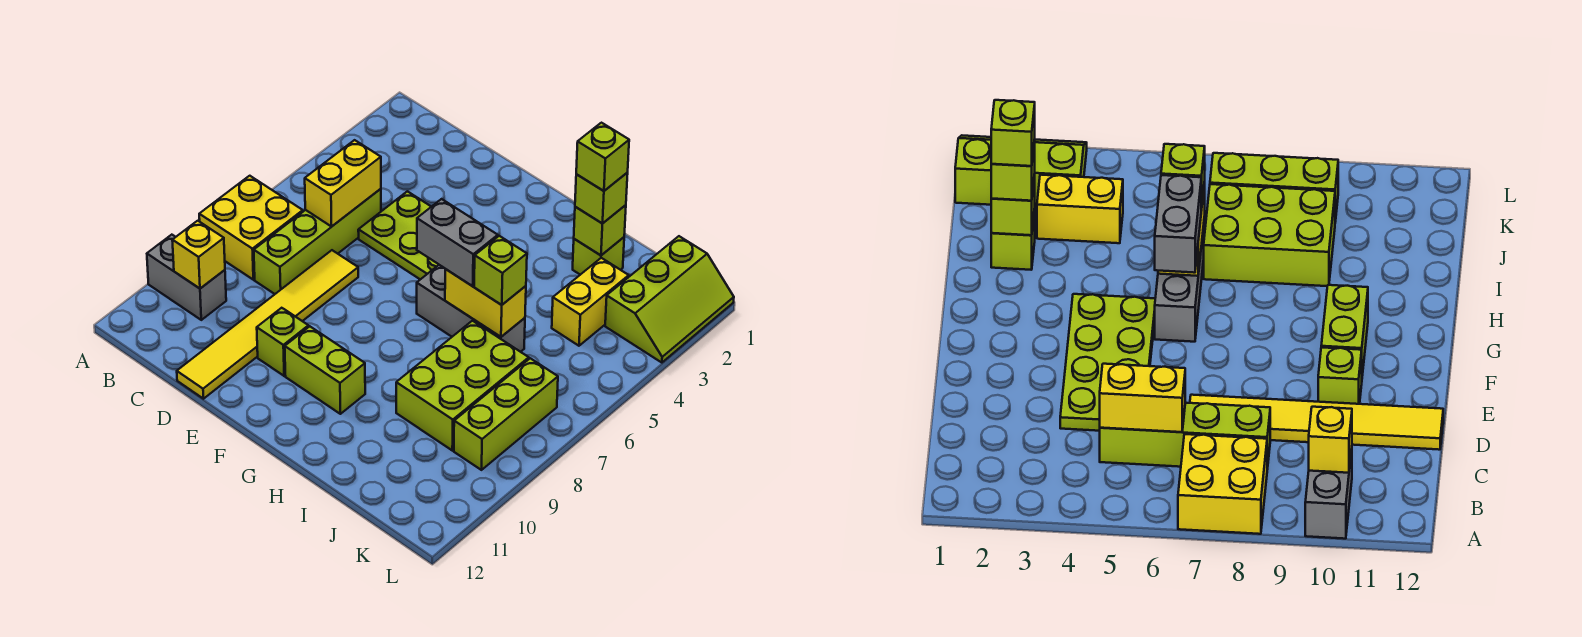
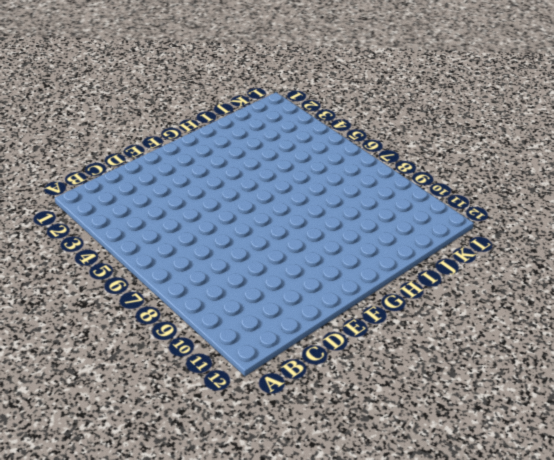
none -> yellow brick A7:B8 level 1
none -> grey brick A10:B10 level 1
none -> lime brick C5:C8 level 1

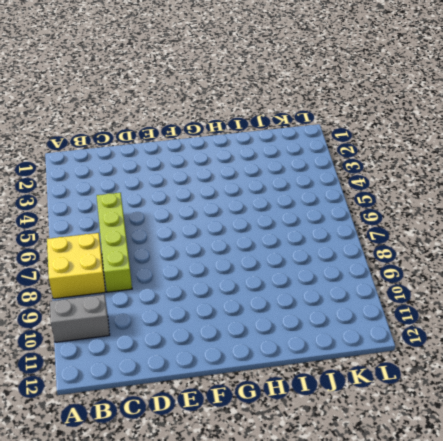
none -> lime plate D4:G5 level 1
none -> yellow tile D7:D12 level 1
none -> lime brick E10 level 1

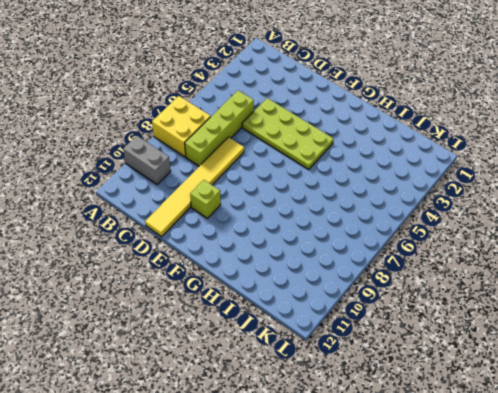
none -> lime brick F10:G10 level 1
none -> grey brick G6:I6 level 1
none -> lime brick I2 level 1

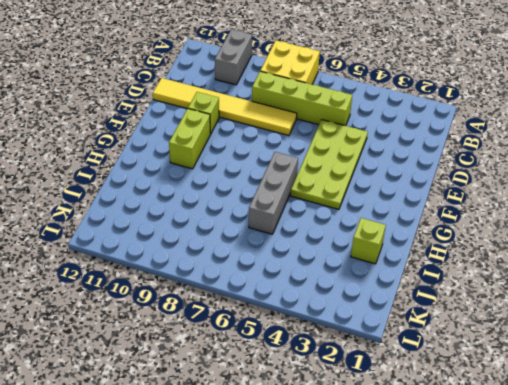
none -> lime brick I7:J9 level 1
none -> yellow brick J3:J4 level 1
none -> lime slope K1:L3 level 1 top K

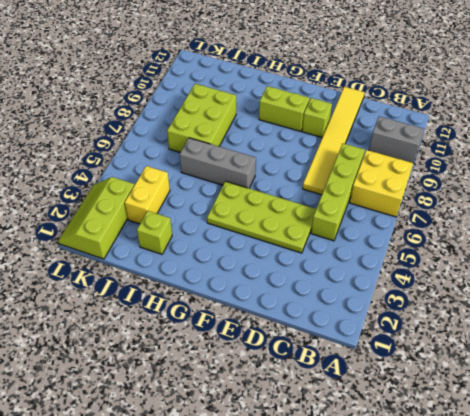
none -> lime brick K7:K9 level 1
none -> yellow brick B10 level 2
none -> yellow brick C5:C6 level 2

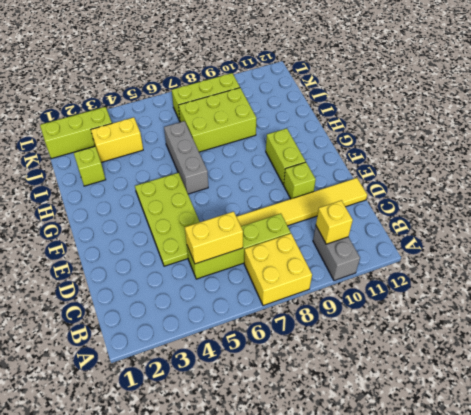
none -> yellow brick H6:I6 level 2
none -> lime brick I2 level 2
none -> grey brick G6:H6 level 3

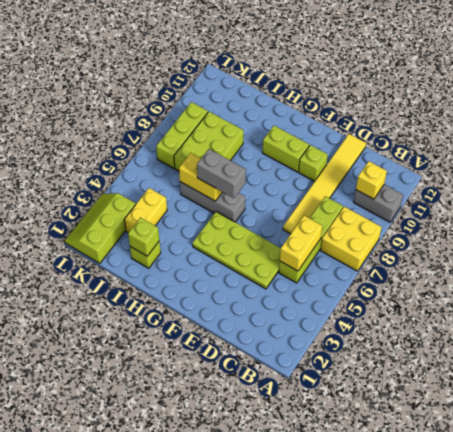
none -> lime brick I2 level 3
none -> lime brick I6 level 3
none -> lime brick I2 level 4

